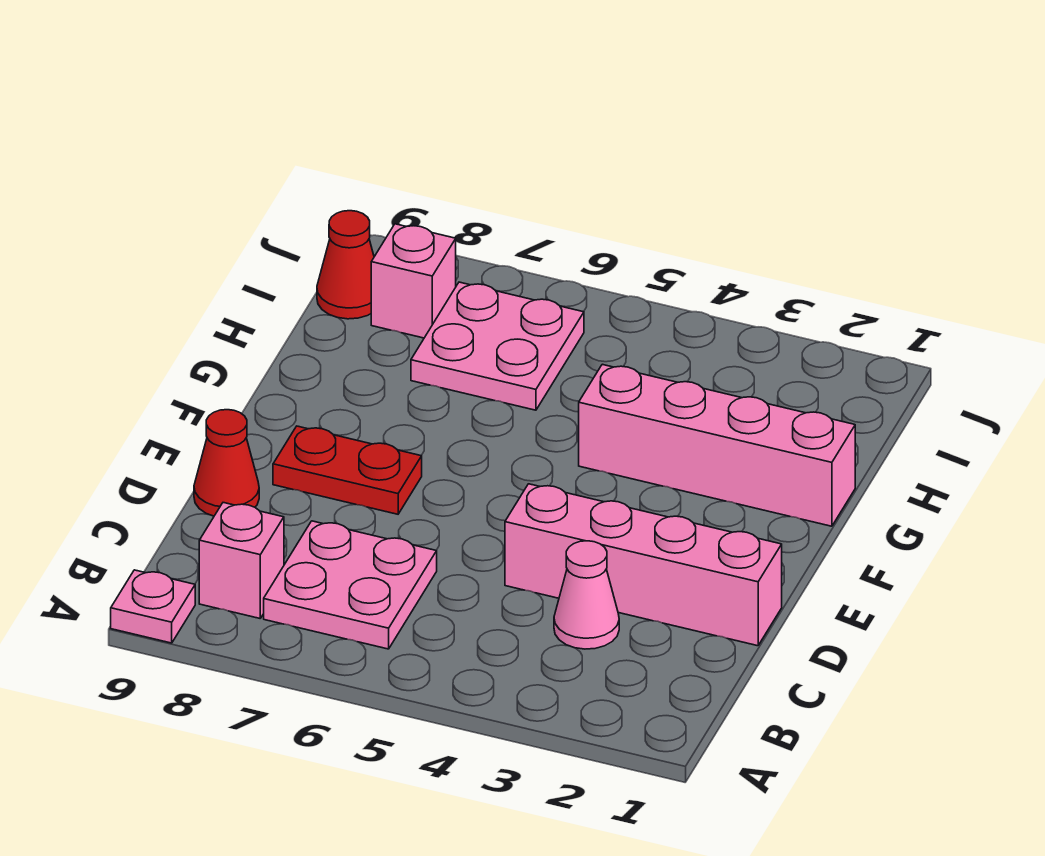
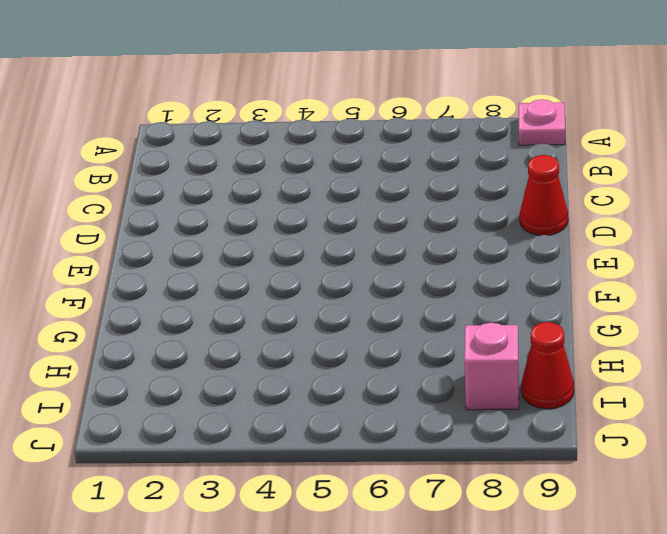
none -> pink plate B6:C7 level 1
none -> pink brick B8 level 1

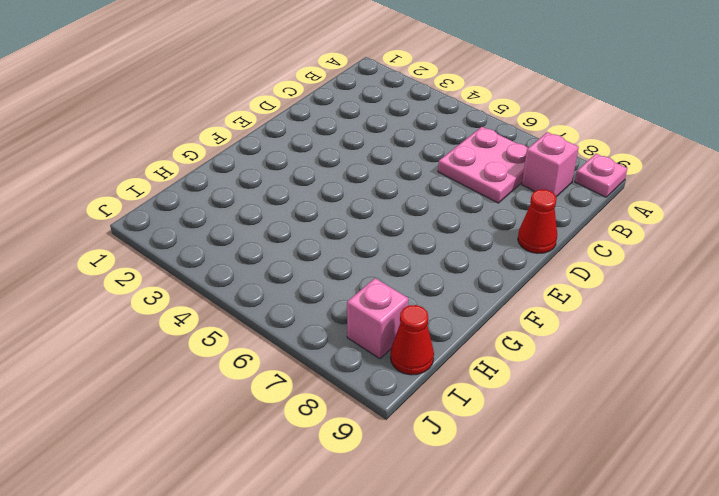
none -> pink cone C3 level 1
none -> pink brick D1:D4 level 1

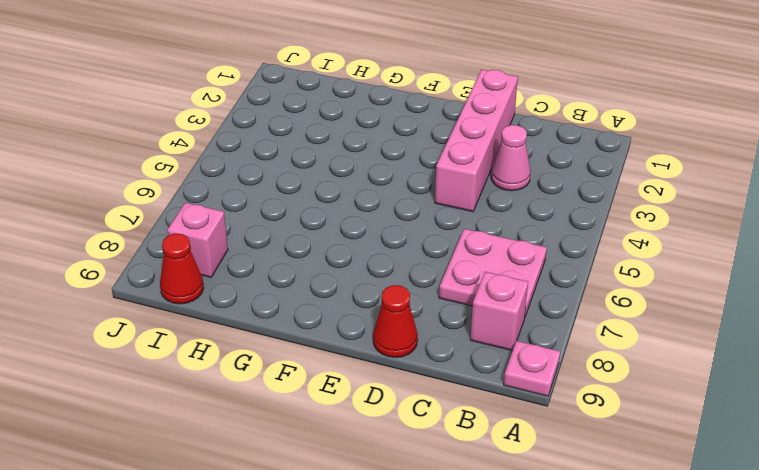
none -> red plate E7:E8 level 1
none -> pink brick G1:G4 level 1

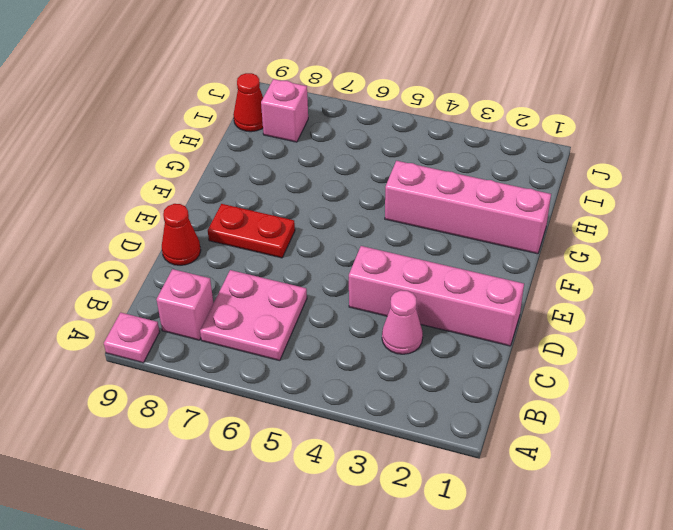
none -> pink plate H6:I7 level 1

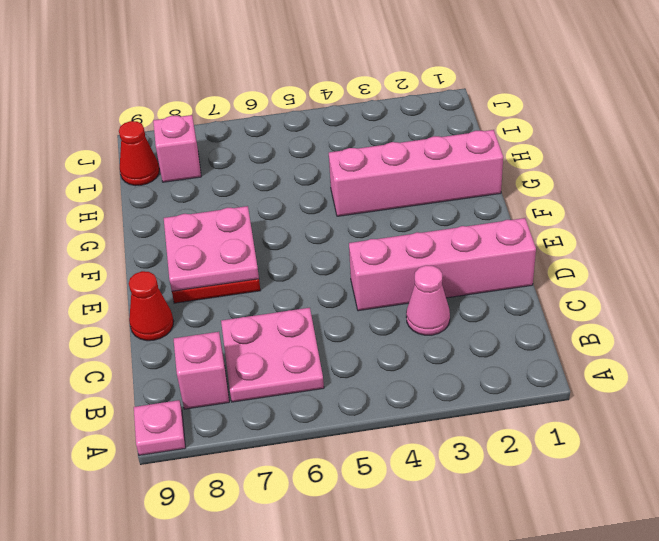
pink plate E7:F8 level 2 -> pink plate H6:I7 level 1

